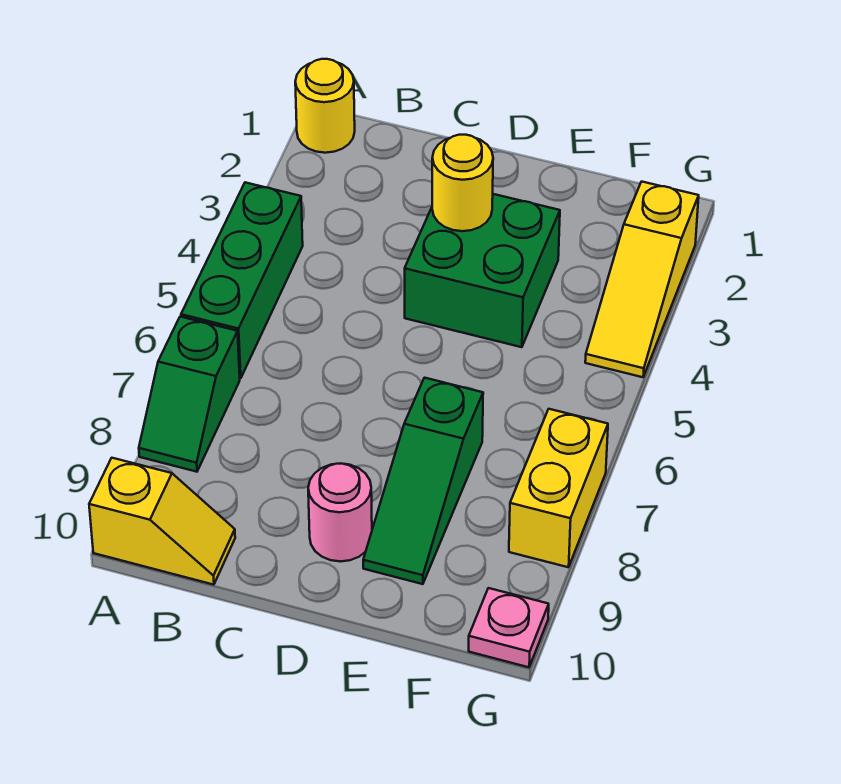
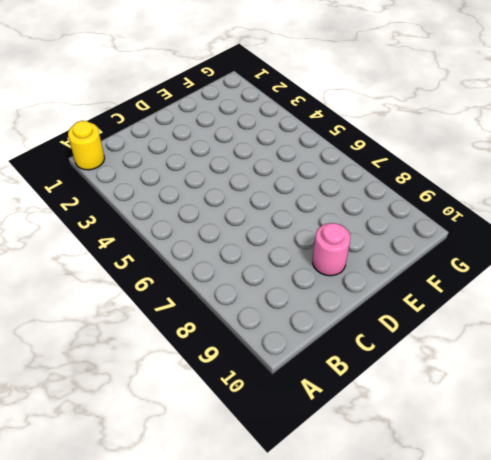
none -> green brick A4:A6 level 1
none -> green slope A7:A8 level 1 top 7

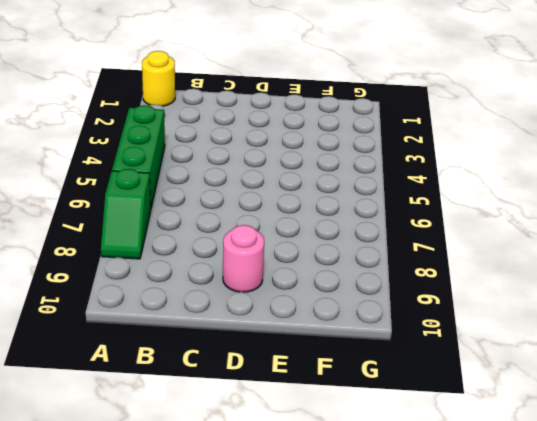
none -> yellow slope A10:B10 level 1 top A
none -> green brick D3:E4 level 1

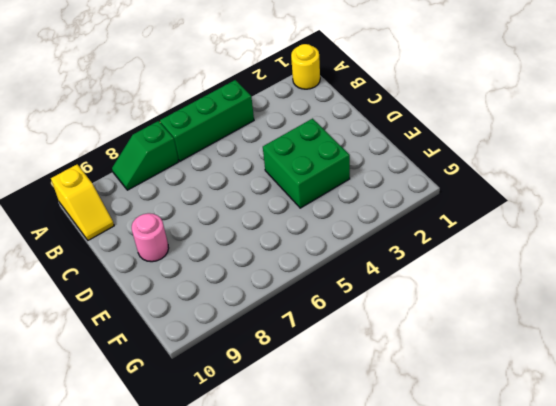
none -> green slope E7:E9 level 1 top 7
none -> yellow slope G2:G4 level 1 top 2

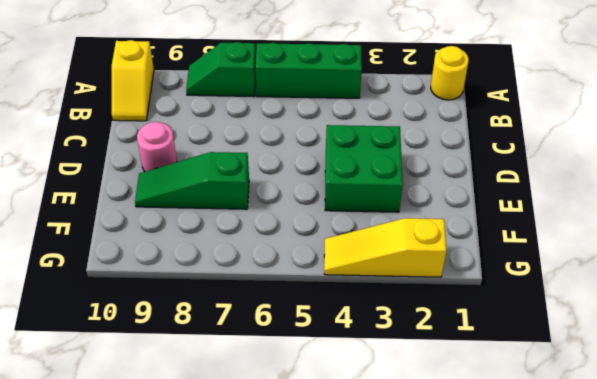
none -> yellow brick G7:G8 level 1
none -> pink plate G10 level 1

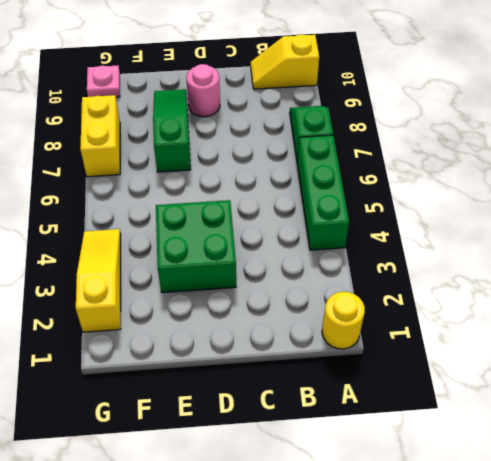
none -> yellow round brick D3 level 2

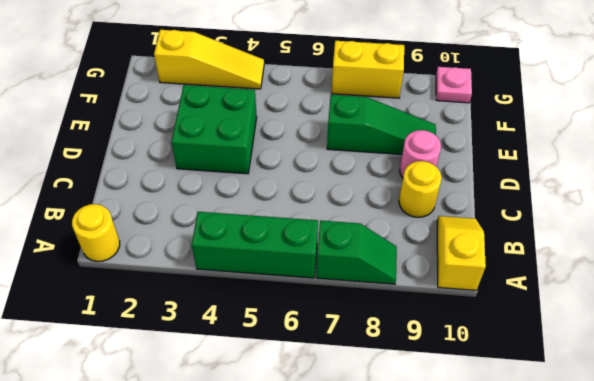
yellow round brick C9 level 1 -> yellow round brick D3 level 2

